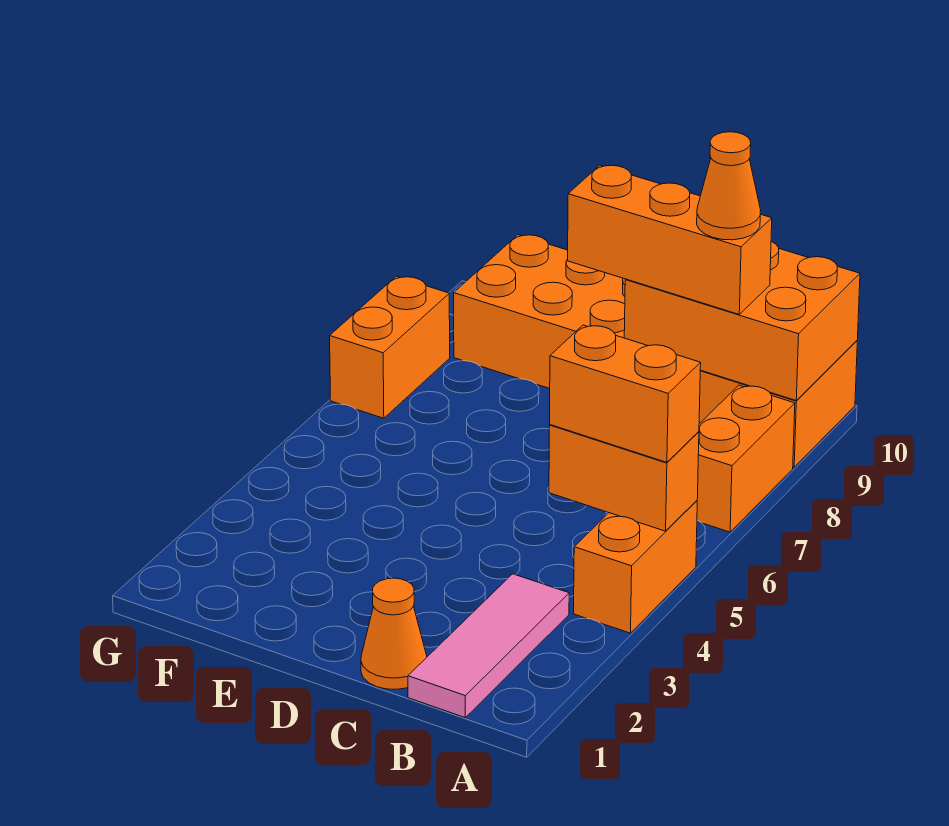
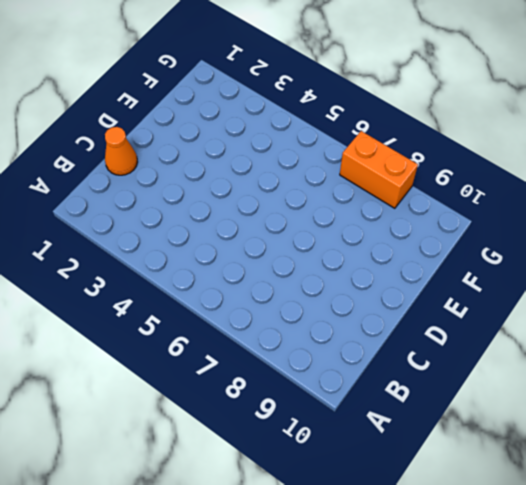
none -> orange brick A4:A5 level 1
none -> orange brick A7:A8 level 1

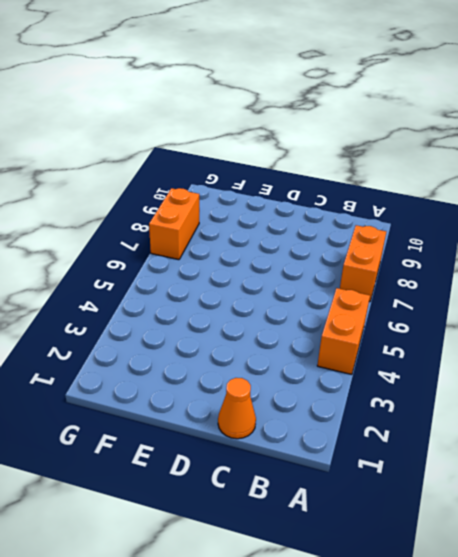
none -> orange brick A9:F10 level 1
none -> pink tile B1:B3 level 1

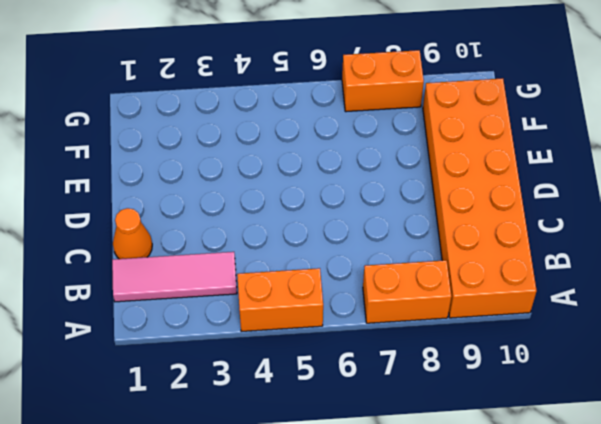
none -> orange brick A5:B5 level 2
none -> orange brick A9:C10 level 2

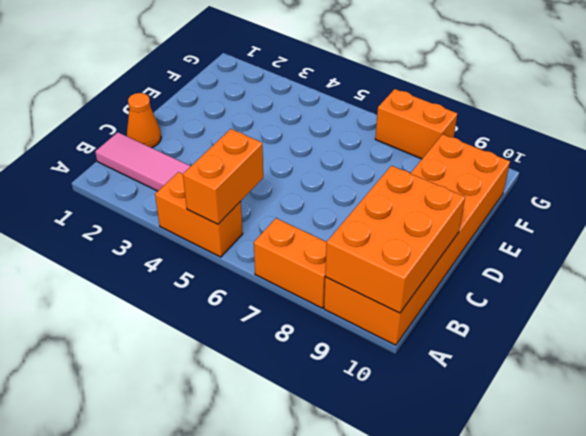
none -> orange brick A5:B5 level 3
none -> orange brick B9:D9 level 3

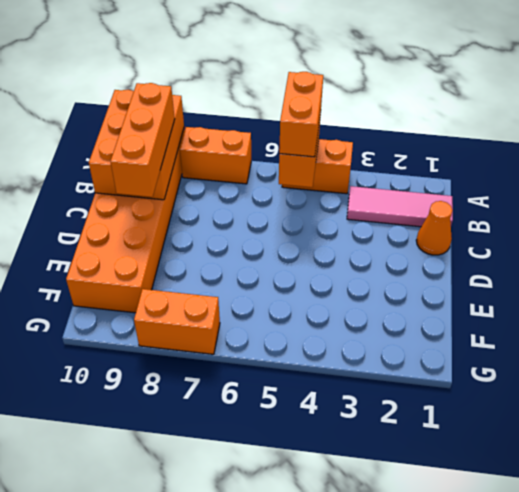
none -> orange cone B9 level 4

